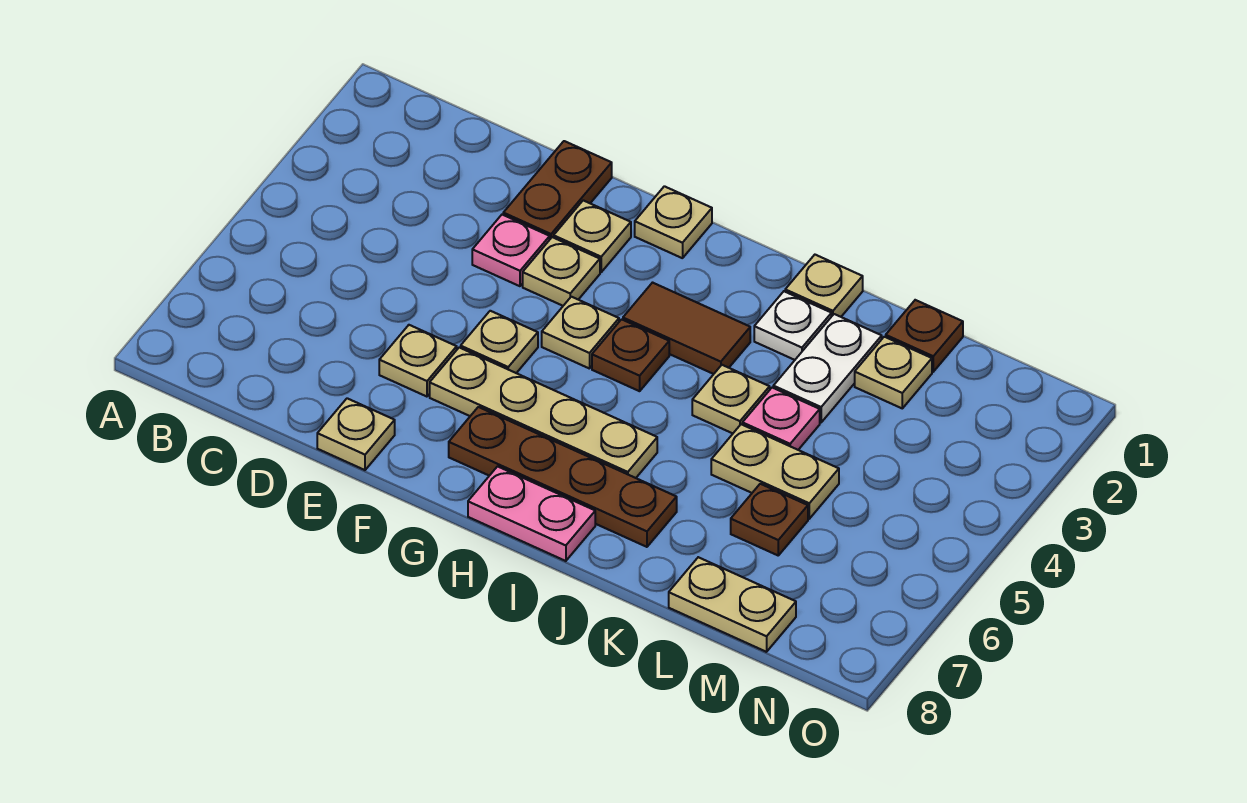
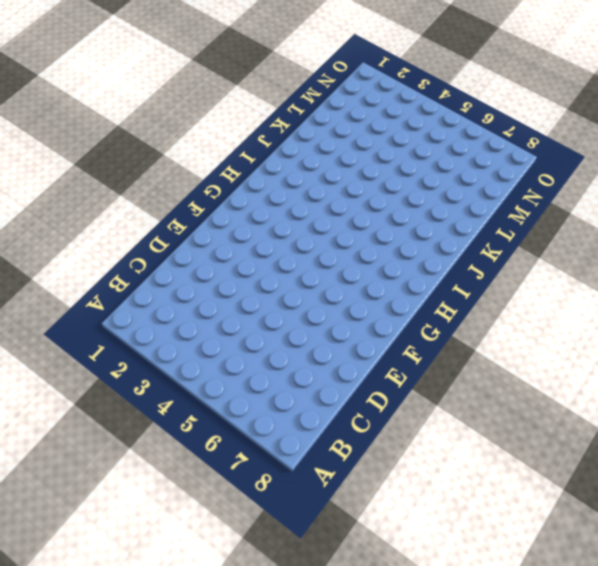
none -> brown plate E1:E2 level 1
none -> pink plate E3 level 1
none -> tan plate E6 level 1

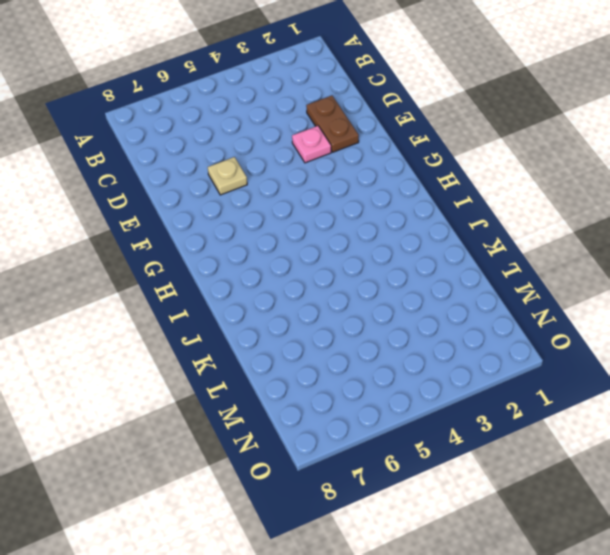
brown plate D2:E2 level 1 -> brown plate E1:E2 level 1
none -> tan plate E8 level 1
none -> tan plate F2 level 1
none -> tan plate F3 level 1

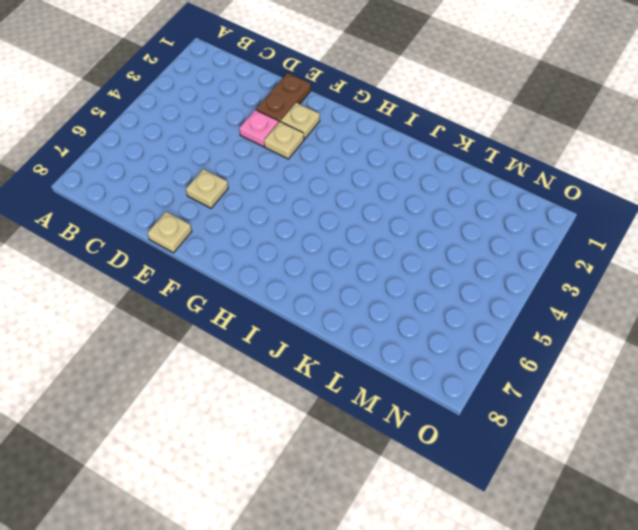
none -> tan plate F5 level 1
none -> tan plate F6:I6 level 1
none -> tan plate G1 level 1

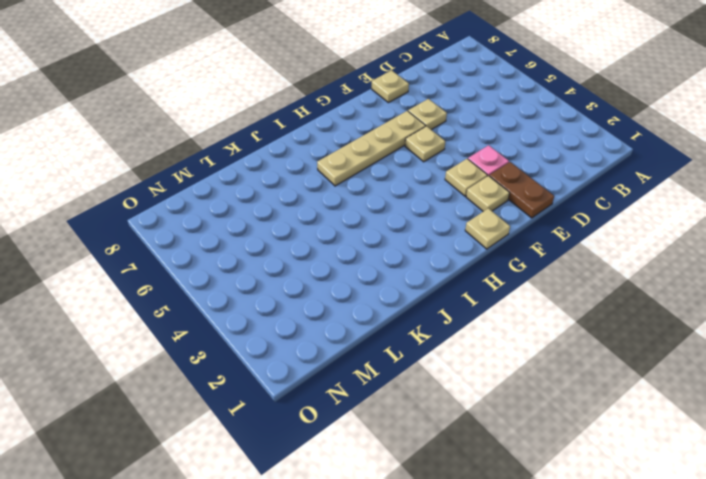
none -> tan plate G4 level 1
none -> brown plate G7:J7 level 1
none -> brown tile H3:I3 level 1

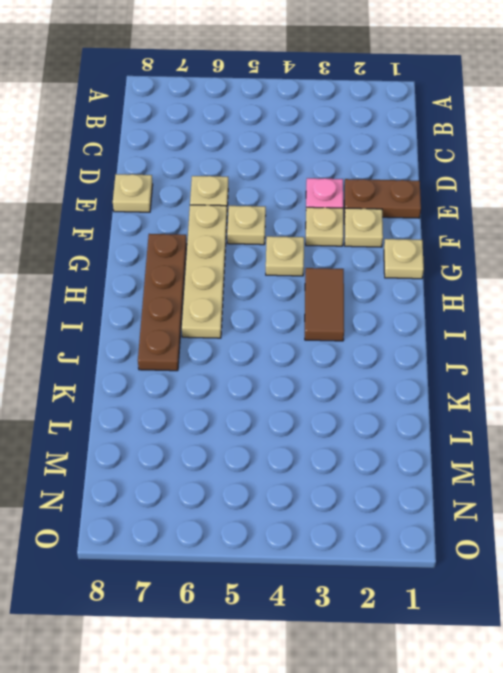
none -> brown plate H4 level 1
none -> pink plate H8:I8 level 1
none -> tan plate J1 level 1

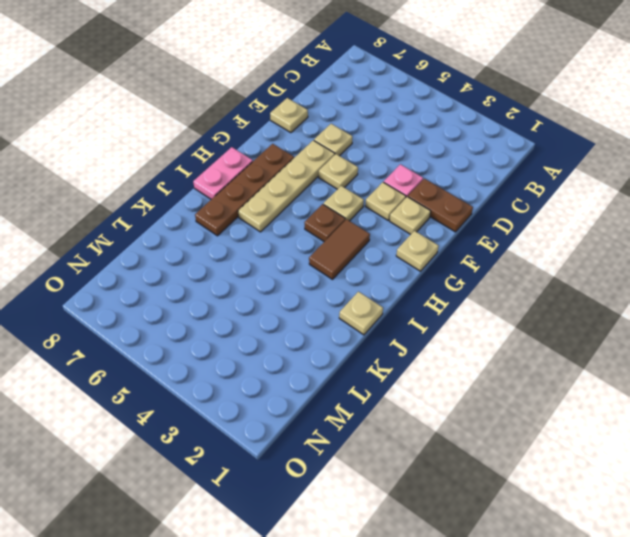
none -> white plate J2 level 1
none -> tan plate J4 level 1
none -> white plate K2:K3 level 1

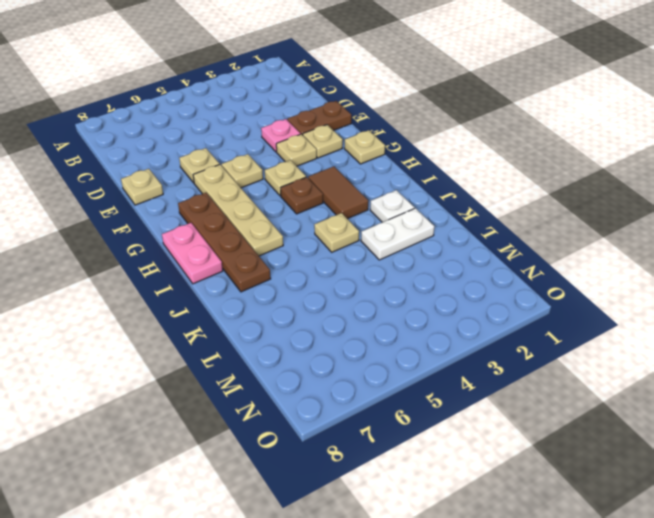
none -> tan plate J1 level 1
none -> pink plate K4 level 1
none -> tan plate K5:L5 level 1

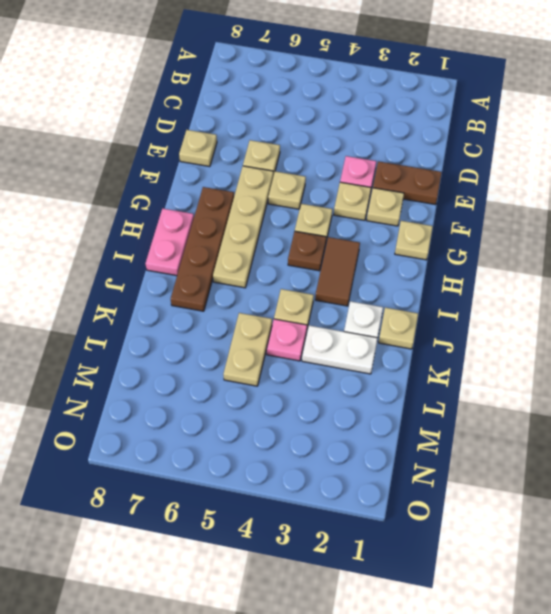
none -> brown plate L1 level 1
none -> tan plate L2 level 1
none -> brown plate L6 level 1

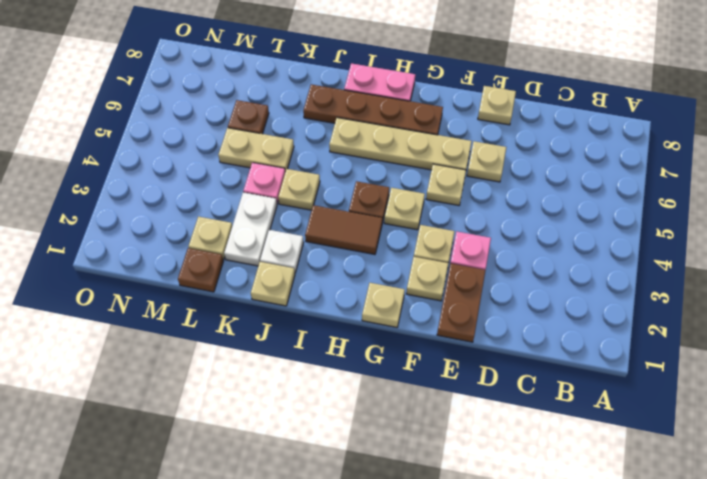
none -> tan plate L8:M8 level 1

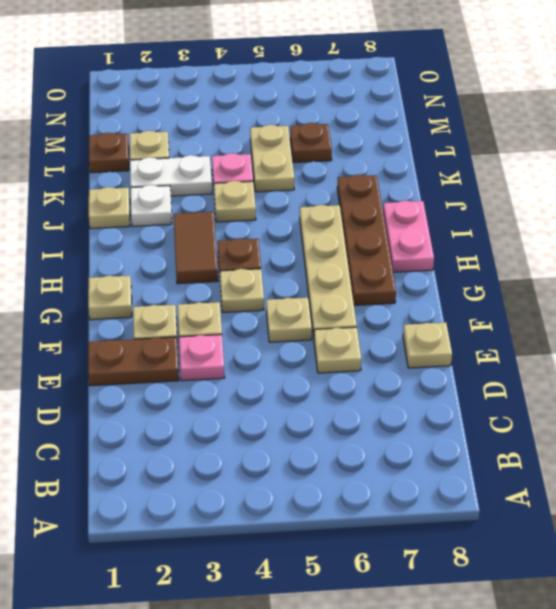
none -> tan plate L8:M8 level 1

